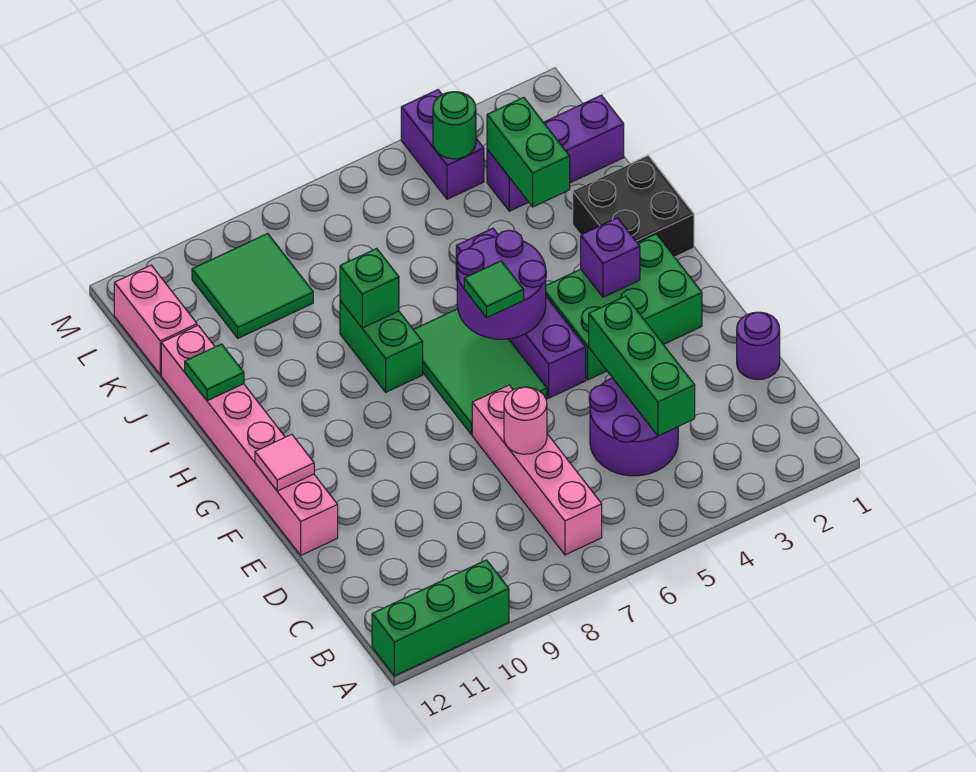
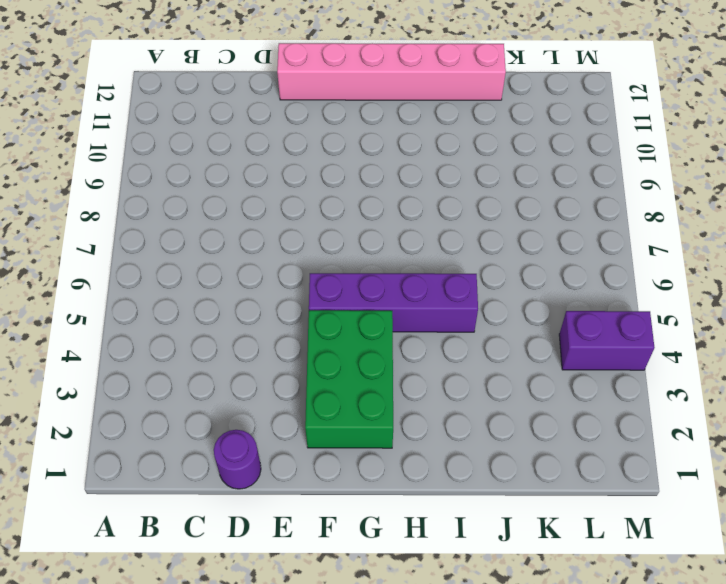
none -> green brick A10:A12 level 1
none -> pink brick B7:E7 level 1
none -> purple round brick C4:D5 level 1

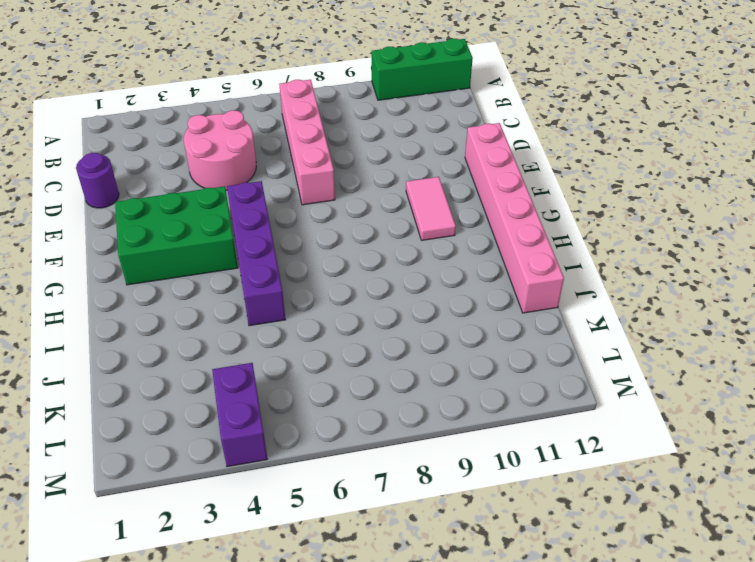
pink round brick C4:D5 level 1 -> purple round brick C4:D5 level 1
pink tile F10:G10 level 1 -> none
none -> green tile F6:H7 level 1
none -> black brick H1:I2 level 1
none -> green brick H8:I8 level 1

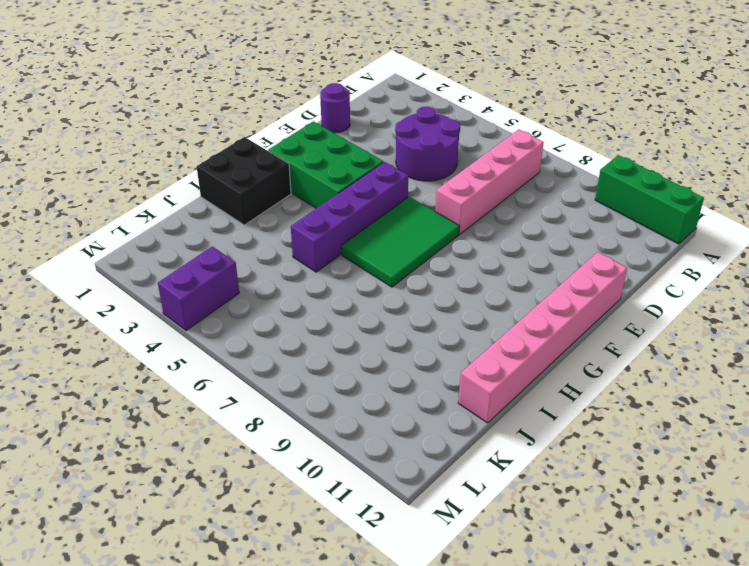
none -> green brick H8:I8 level 1
none -> purple brick K1:K3 level 1
none -> green tile K9:L10 level 1

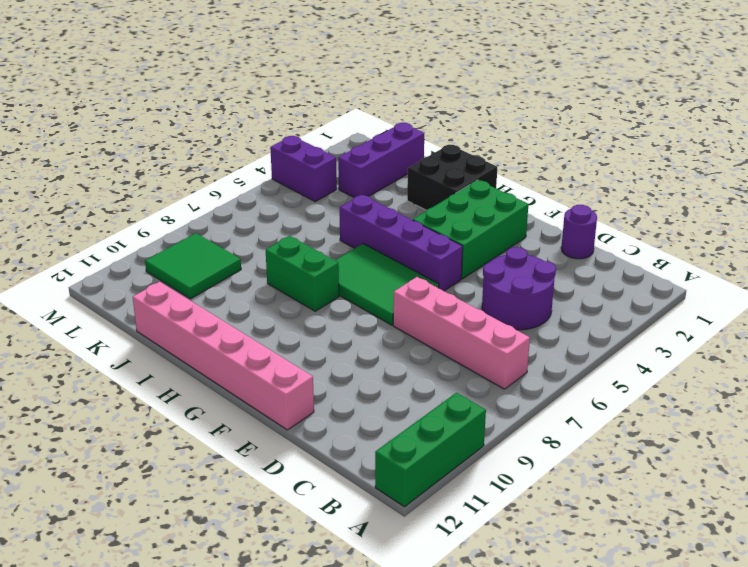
none -> pink brick K12:L12 level 1
none -> green brick C4:E4 level 2
none -> pink round brick D7 level 2

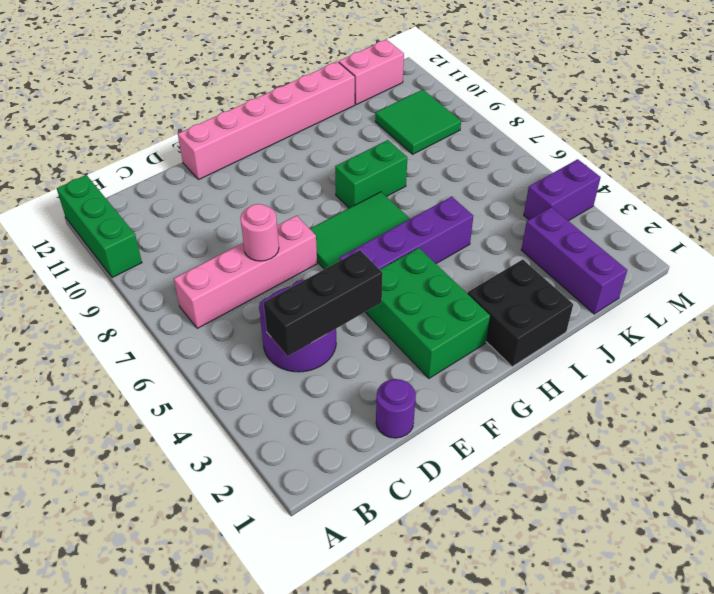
black brick C4:E4 level 2 -> green brick C4:E4 level 2
none -> pink tile F12 level 2
none -> purple brick G3 level 2
none -> purple round brick G5:H6 level 2

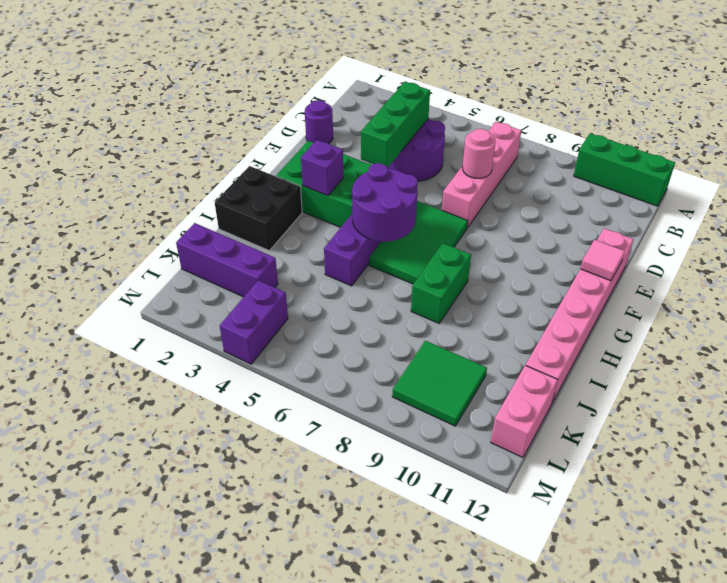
none -> green brick I8 level 2
none -> green tile I12 level 2
none -> green brick J3:K3 level 2

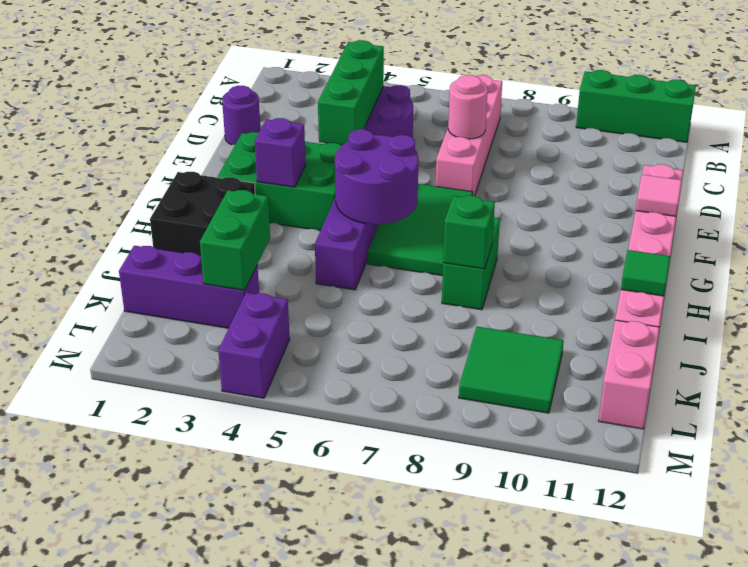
none -> green round brick L4 level 2
none -> green tile G6 level 3

